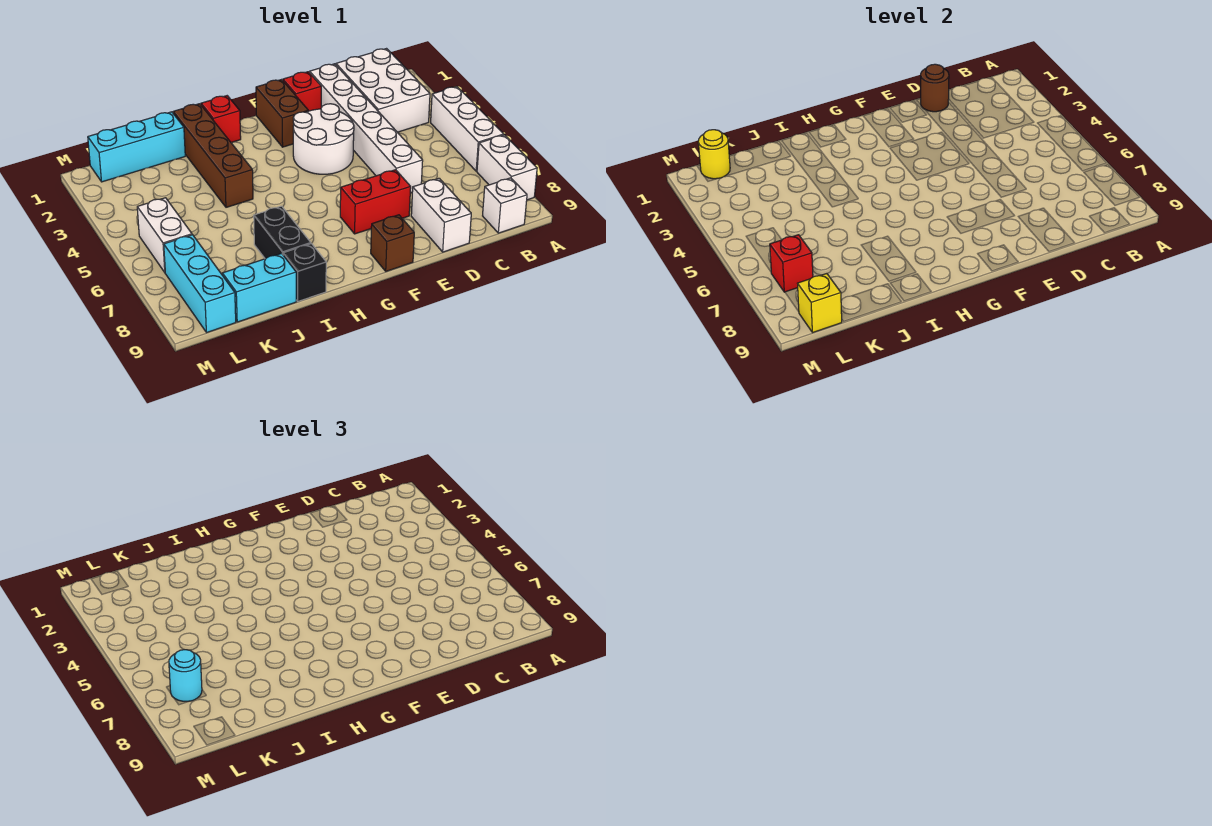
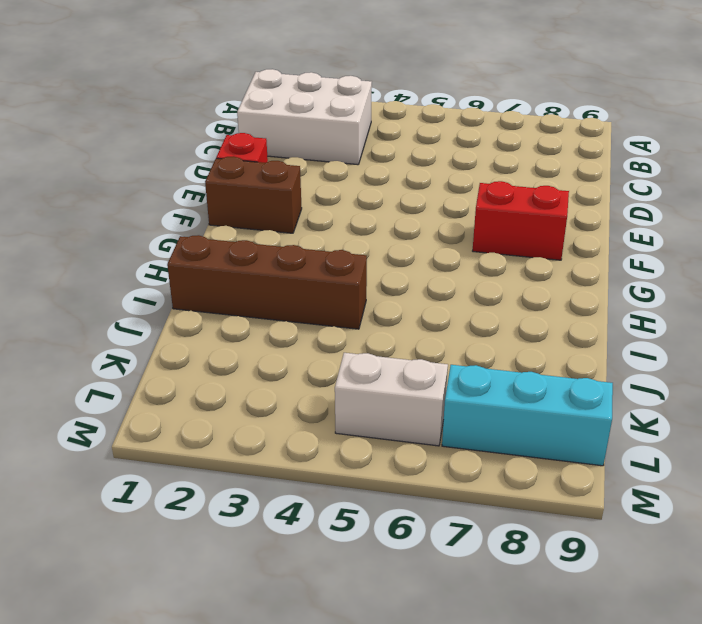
red brick F7:F8 level 1 -> red brick E7:F7 level 1
none -> white brick A4:A6 level 1
none -> white brick A7:A8 level 1
none -> white brick B9 level 1

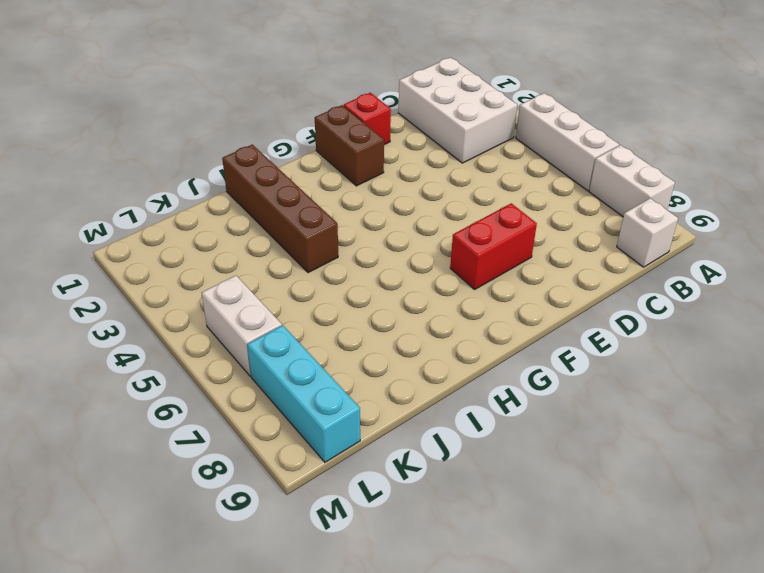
none -> white brick D1:D6 level 1
none -> white brick D8:D9 level 1
none -> white round brick E3:F4 level 1

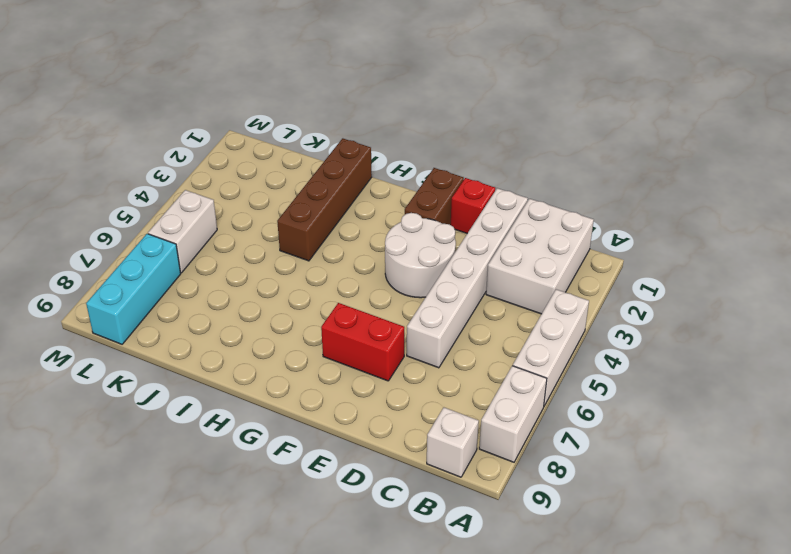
none -> white brick D8:D9 level 1
none -> brown brick F9 level 1
none -> red brick H1 level 1

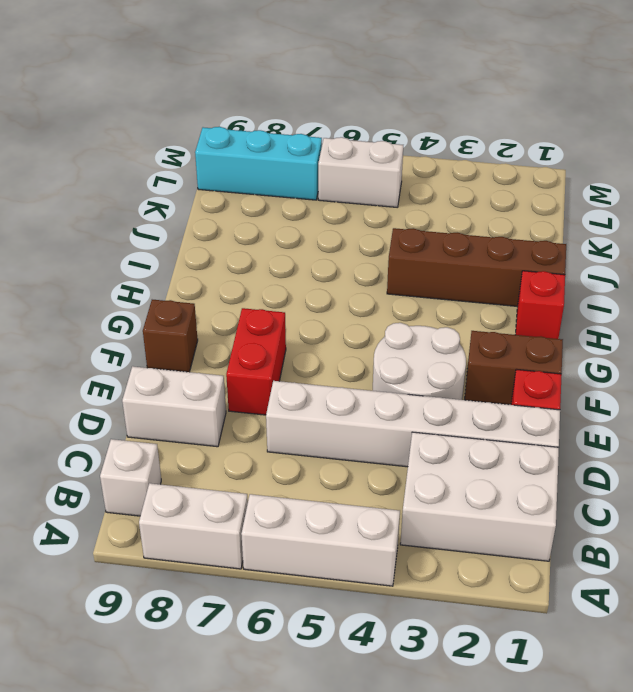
none -> black brick I7:I8 level 1
none -> black brick I9 level 1
none -> cyan brick J1:L1 level 1

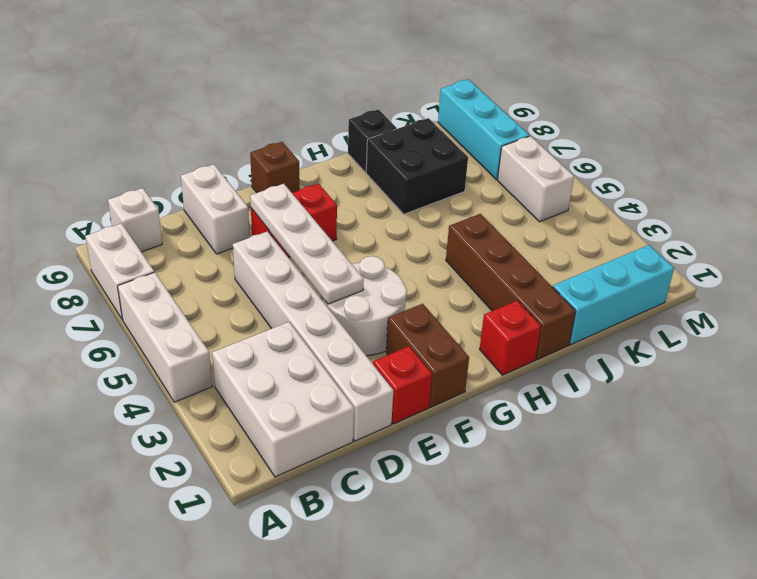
white plate E4:E7 level 2 -> none
black brick I7:J8 level 1 -> black brick I7:I8 level 1
none -> cyan brick J9:K9 level 1
none -> brown round brick D1 level 2
none -> yellow round brick L1 level 2

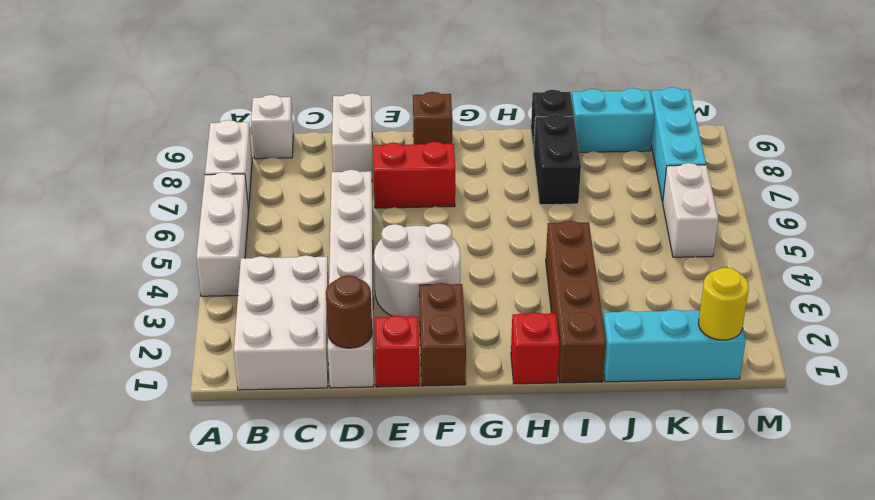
none -> red brick L7 level 2
none -> yellow brick L9 level 2
none -> cyan round brick L7 level 3

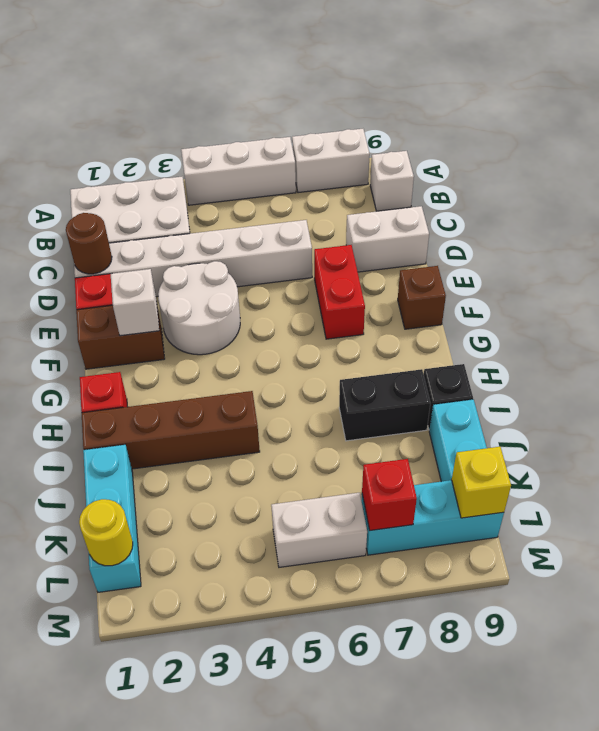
white brick F2 level 2 -> none
none -> cyan round brick L7 level 3

